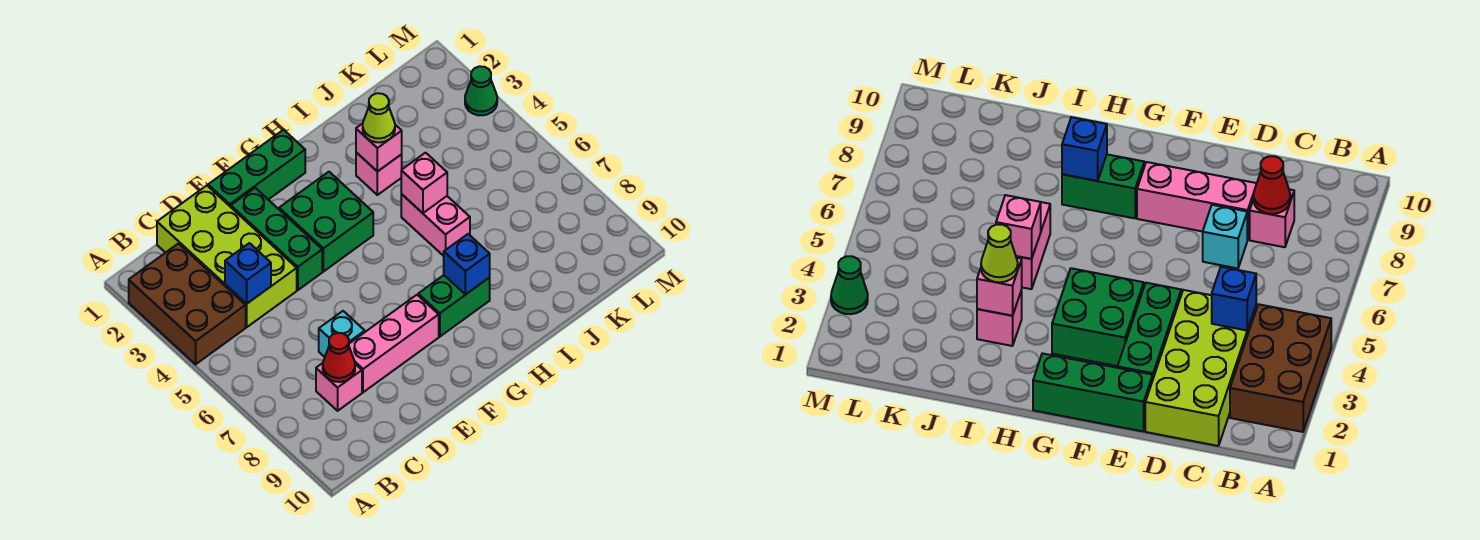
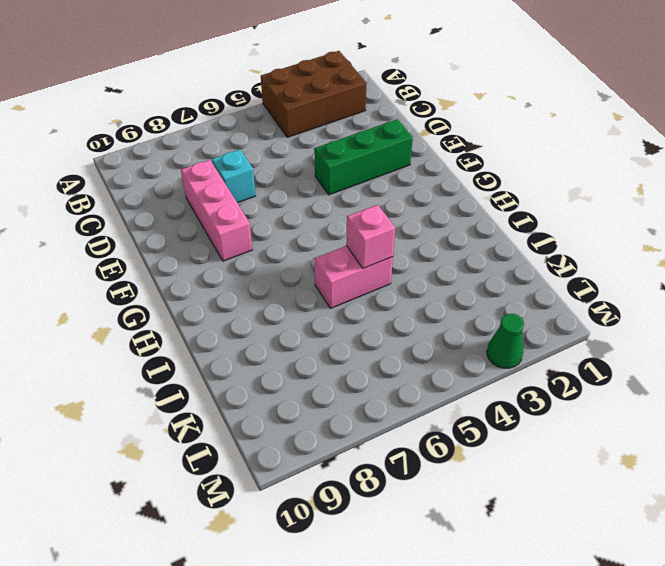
none -> lime brick C1:D4 level 1
none -> pink brick C8 level 1
none -> green brick E1:G1 level 1

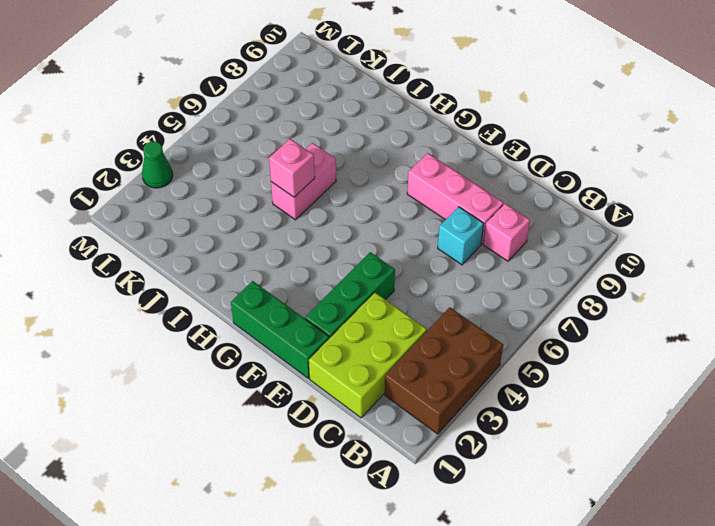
lime brick C1:D3 level 1 -> lime brick C1:D4 level 1
none -> green brick F3:G4 level 1
none -> green brick G8:H8 level 1
none -> pink brick I3 level 1

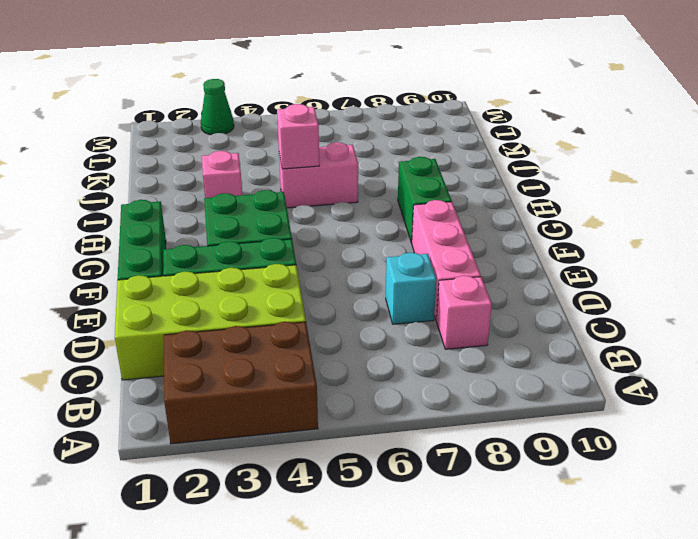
none -> blue brick C4 level 2
none -> red cone C8 level 2
none -> blue brick H8 level 2

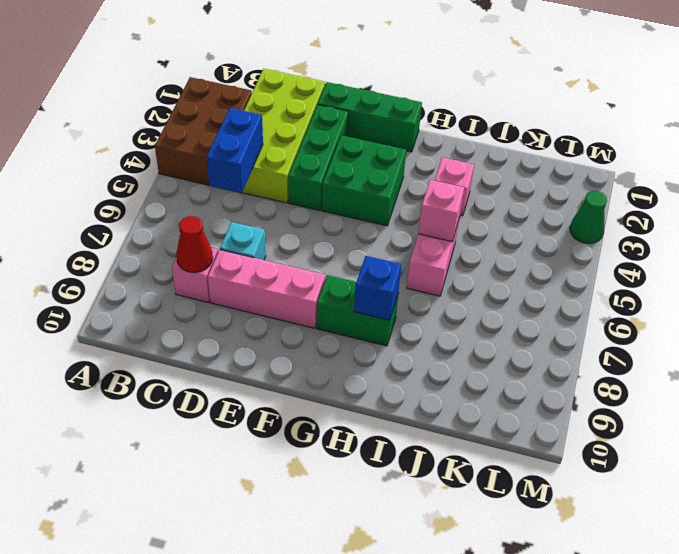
blue brick C4:C5 level 2 -> blue brick C4 level 2
none -> pink brick I3 level 2
none -> lime cone I3 level 3

